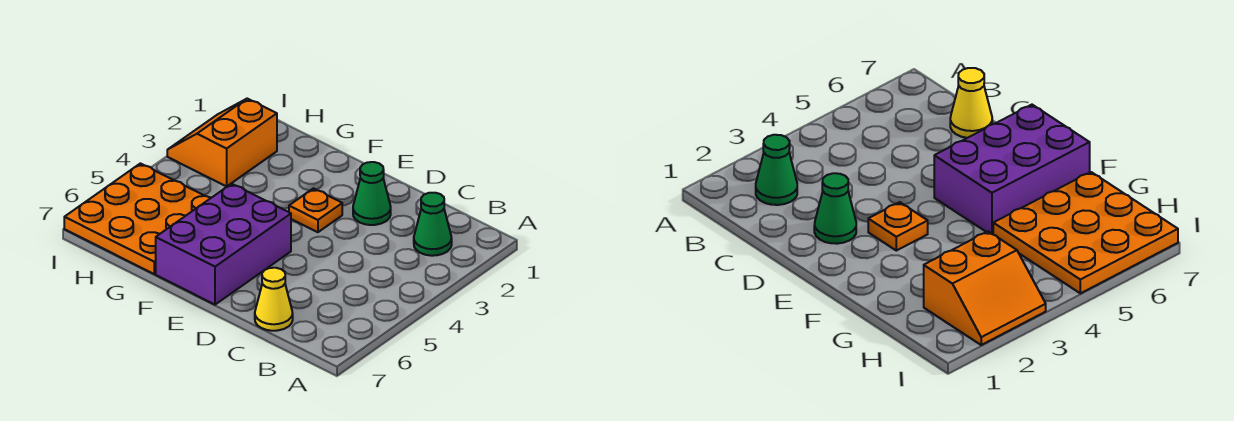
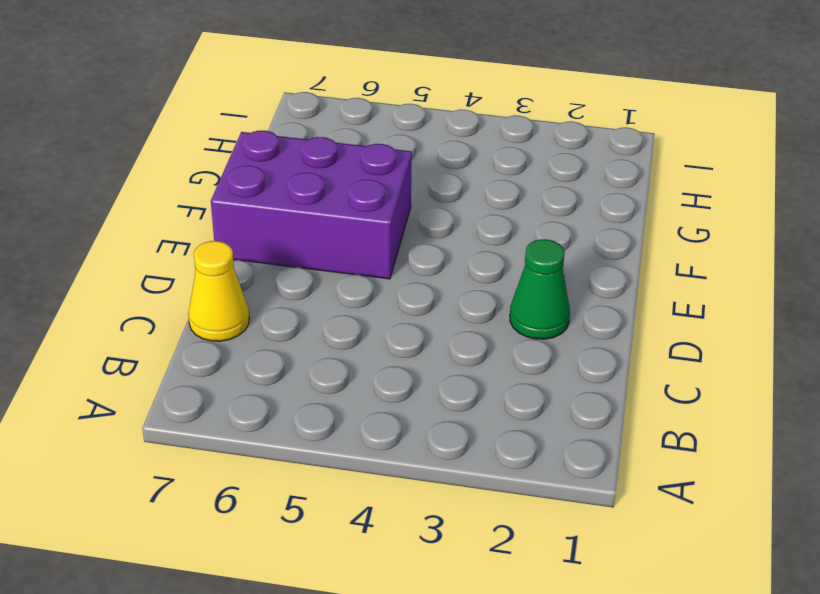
none -> green cone B2 level 1
none -> orange plate E3 level 1

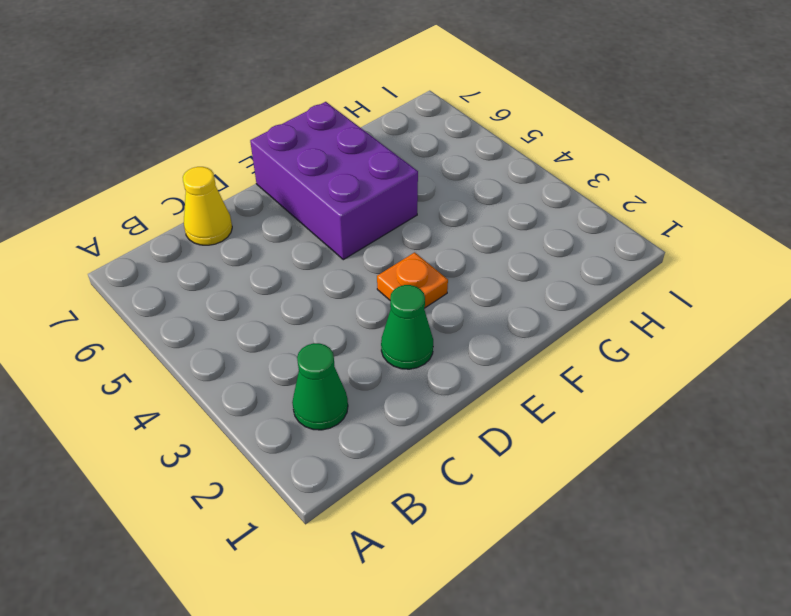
none -> orange plate G5:I7 level 1
none -> orange slope H2:I3 level 1 top H

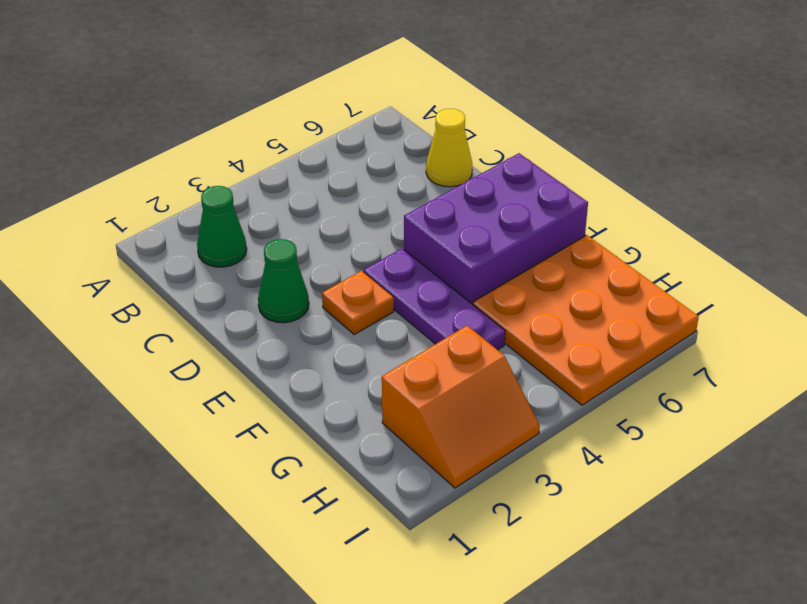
purple plate E4:G4 level 1 -> none

